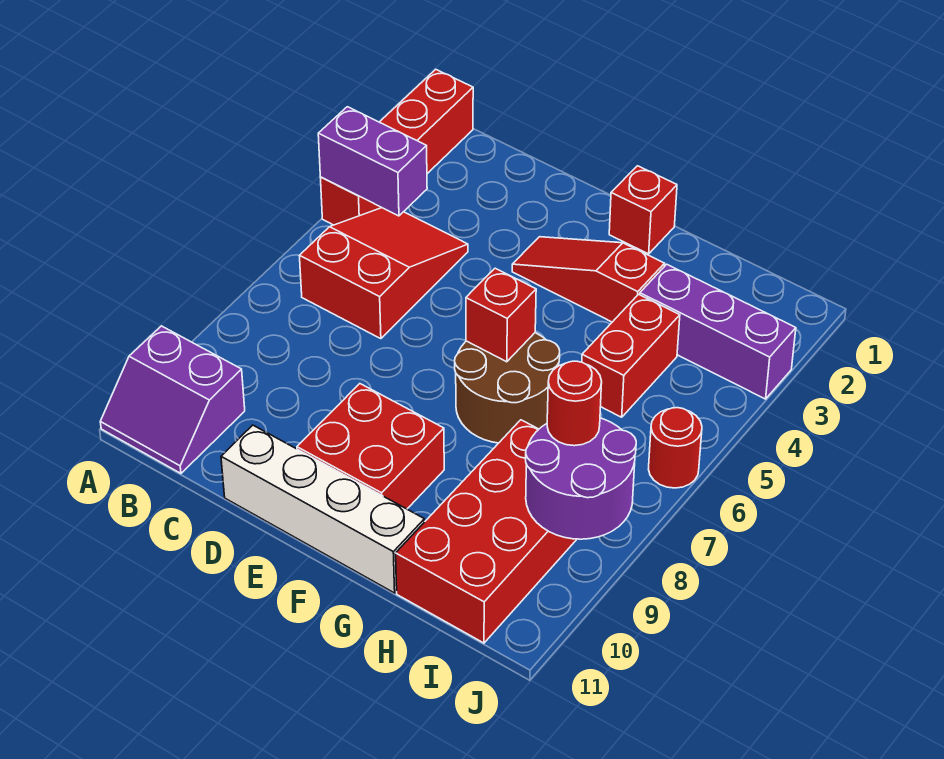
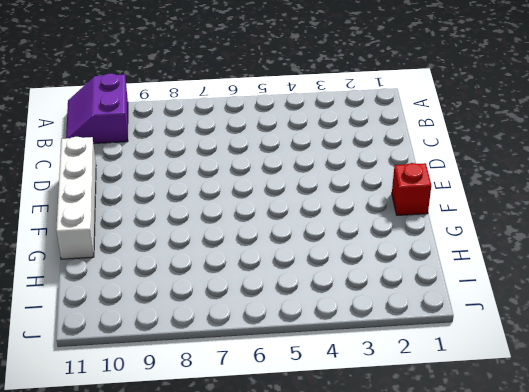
none -> red brick A1:A4 level 1
none -> red slope B4:C6 level 1 top 6
none -> red slope E3:G3 level 1 top G

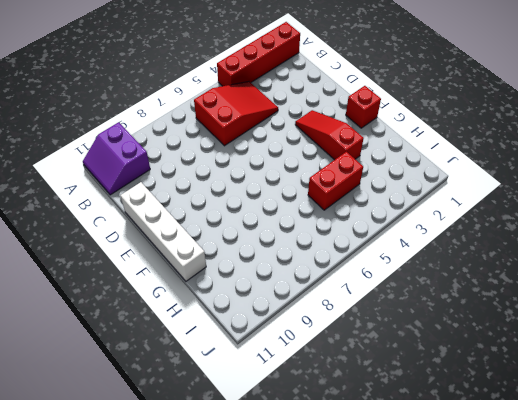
none -> red brick E9:F10 level 1
none -> brown round brick F6:G7 level 1
none -> purple brick H3:J3 level 1

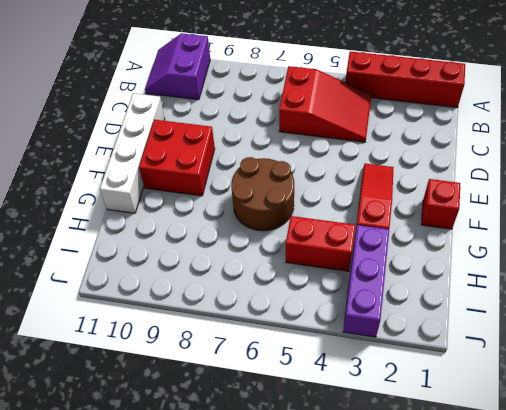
none -> red brick H8:I11 level 1
none -> red round brick J6 level 1
none -> purple brick A4:B4 level 2

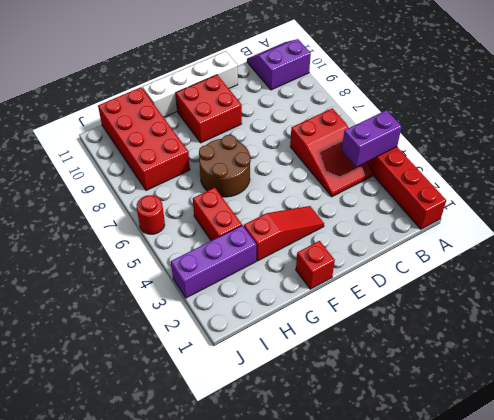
none -> red brick F6 level 2
none -> purple round brick I8:J9 level 2
none -> red round brick I8 level 3

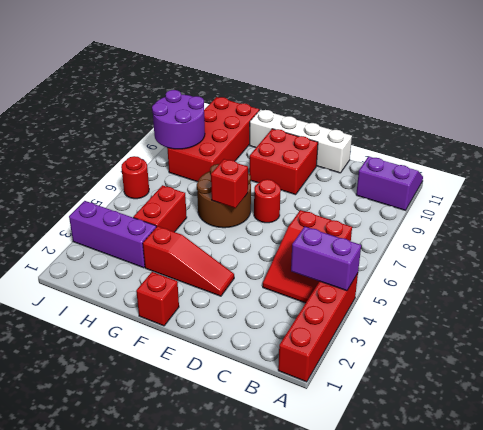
red round brick E7 level 1 -> red round brick I8 level 3

